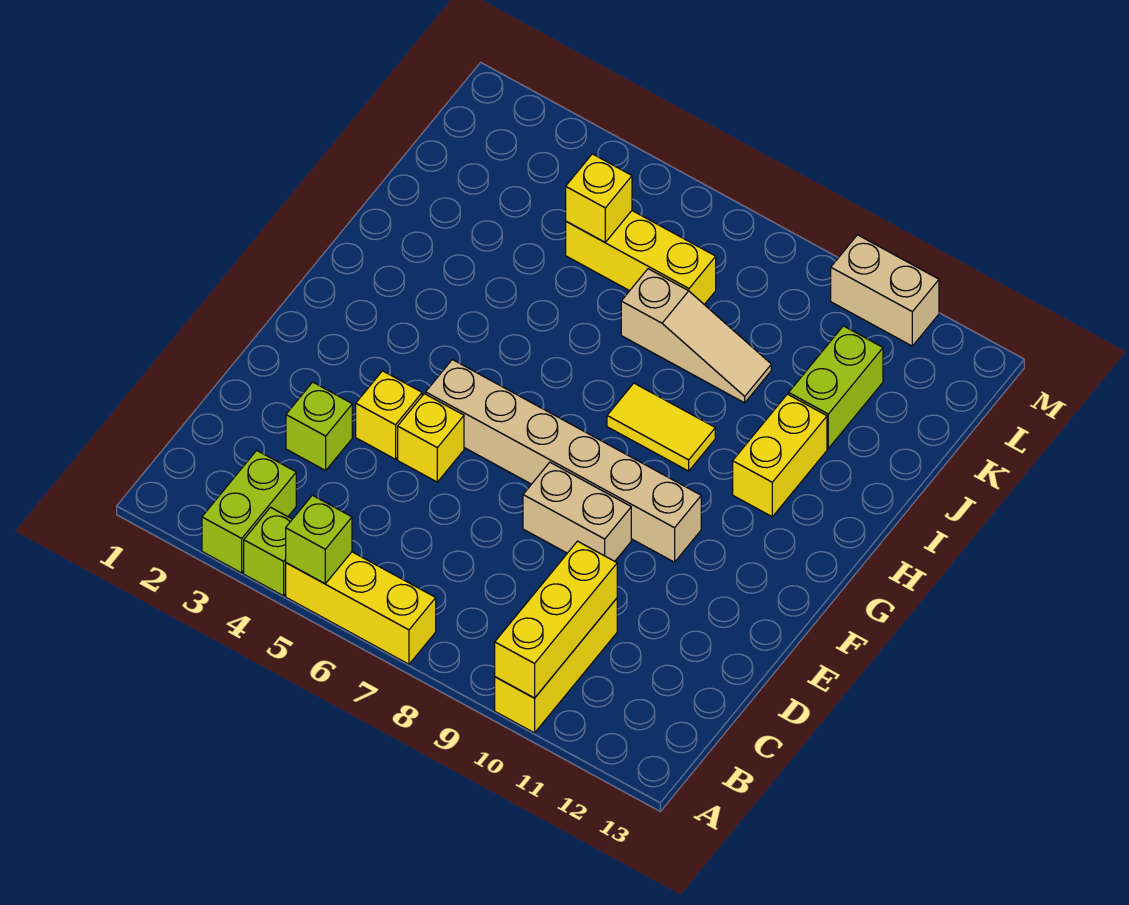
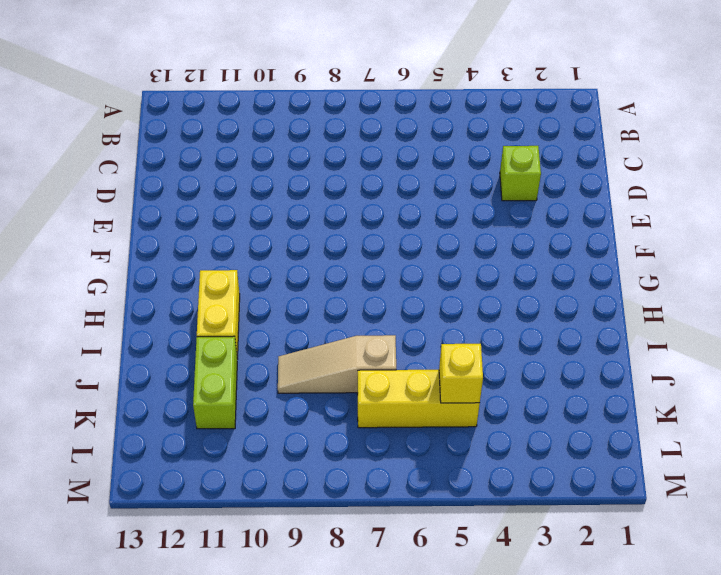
none -> lime brick A3:B3 level 1
none -> lime brick A4 level 1
none -> yellow brick A5:A7 level 1

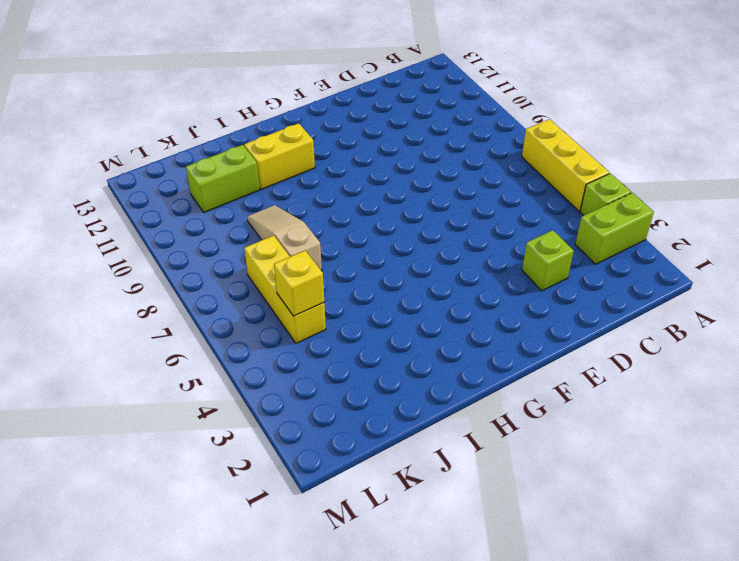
none -> yellow brick A10:C10 level 1
none -> yellow brick E4 level 1
none -> yellow brick E5 level 1

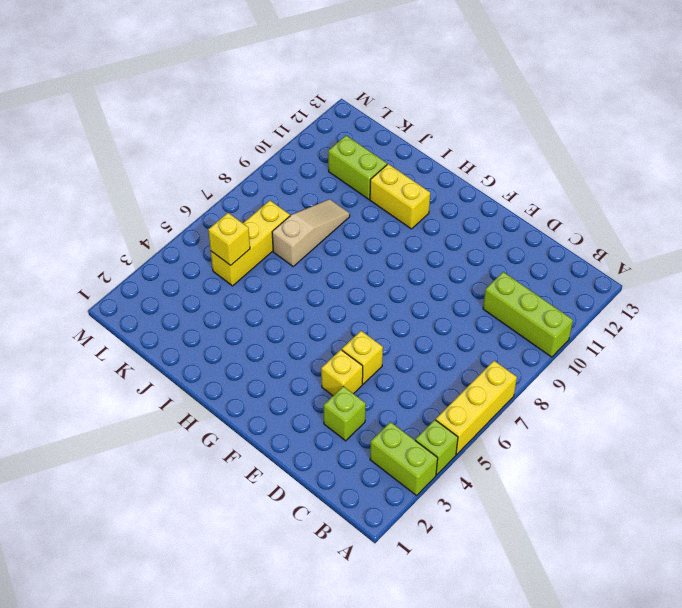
lime brick A10:C10 level 1 -> yellow brick A10:C10 level 1
none -> tan brick E8:E9 level 1
none -> tan brick F5:F10 level 1
none -> yellow tile H8:H9 level 1

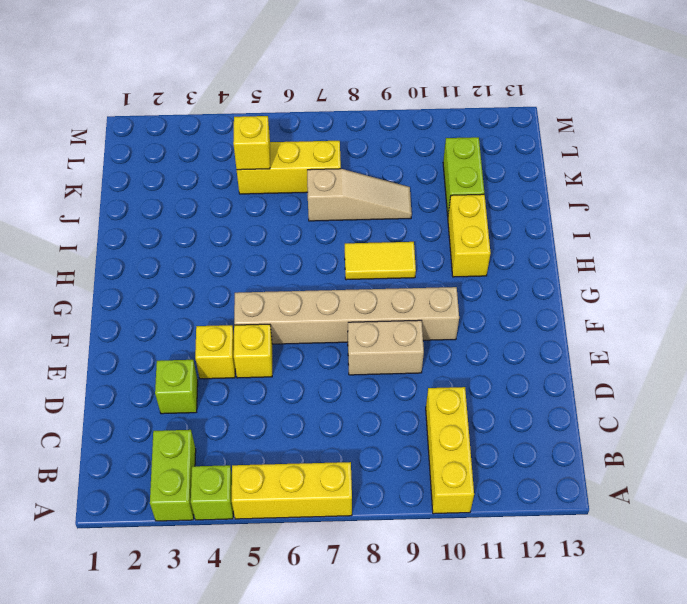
none -> tan brick M10:M11 level 1
none -> lime brick A5 level 2
none -> yellow brick A10:C10 level 2

